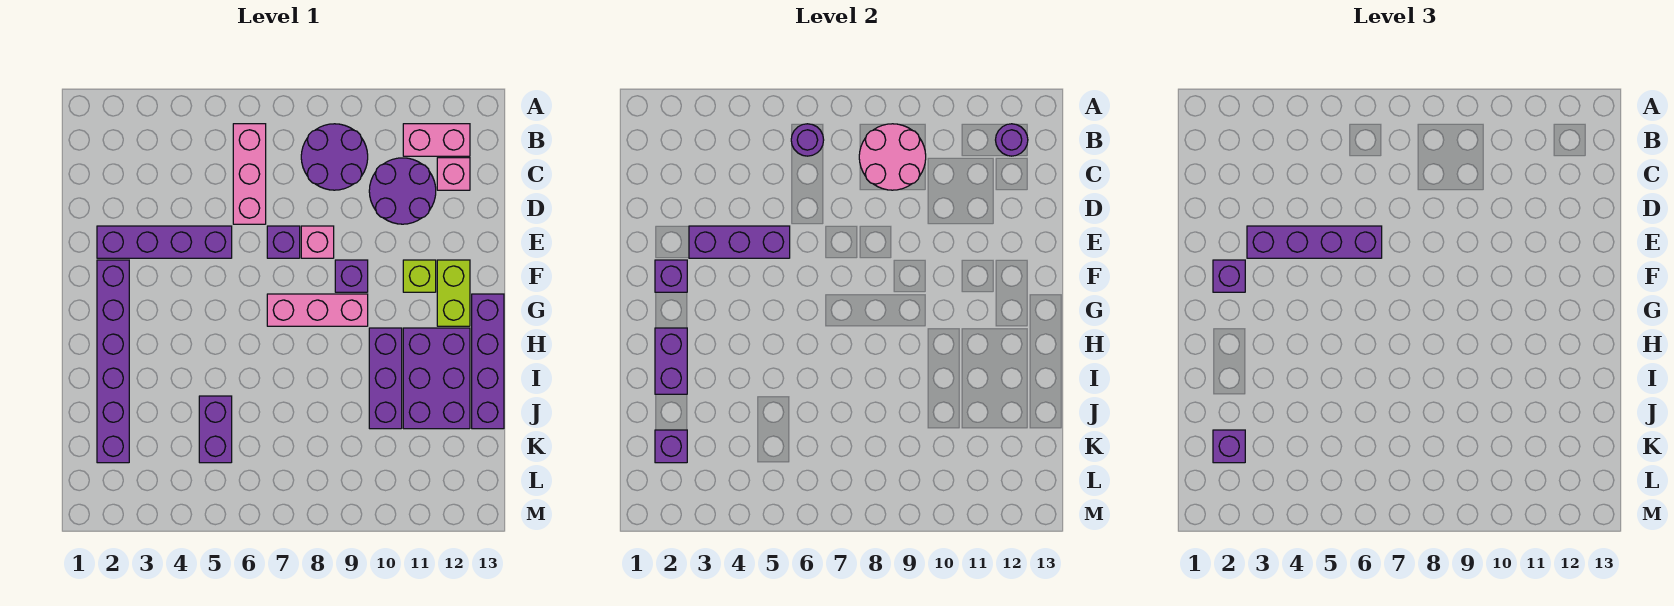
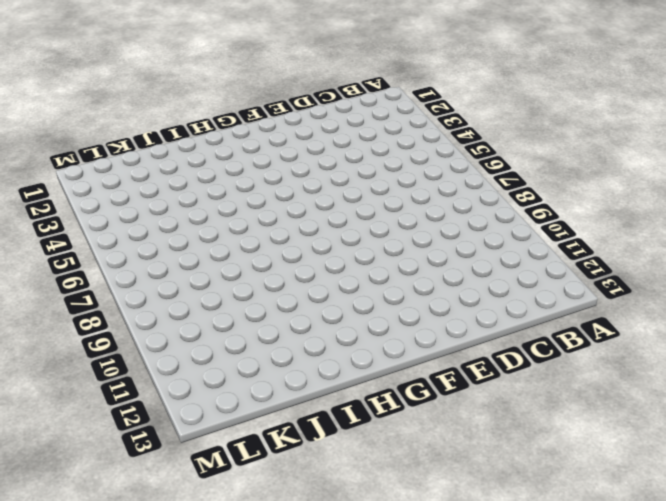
none -> pink brick B6:D6 level 1
none -> purple round brick B8:C9 level 1
none -> pink brick B11:B12 level 1

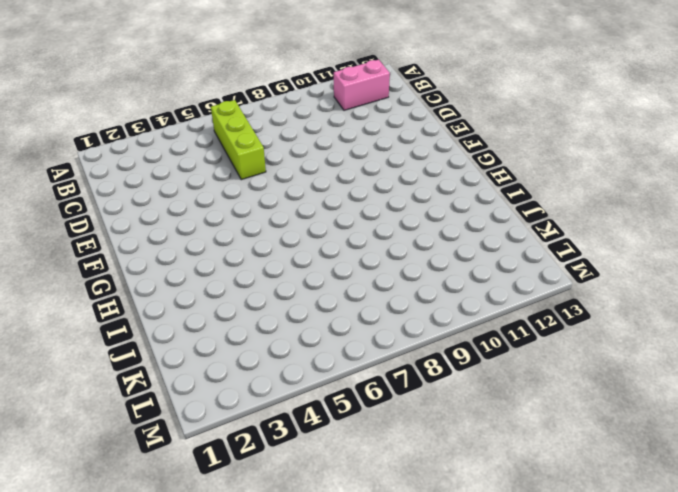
lime brick B6:D6 level 1 -> pink brick B6:D6 level 1
none -> purple round brick B8:C9 level 1
none -> purple round brick C10:D11 level 1
none -> pink brick C12 level 1

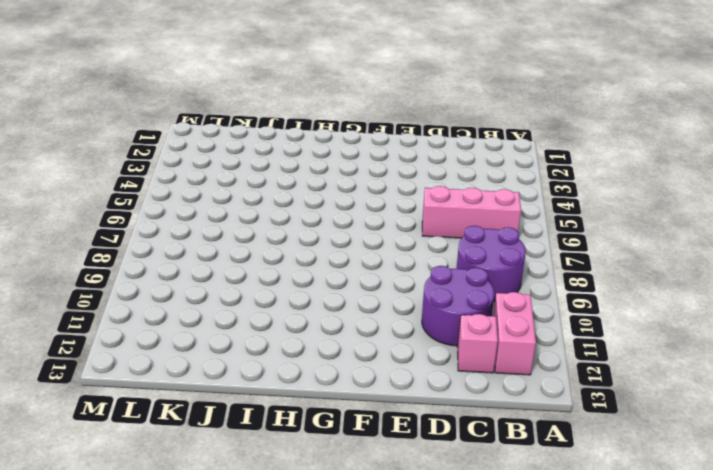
none -> purple brick E2:E5 level 1
none -> purple brick E7 level 1
none -> pink brick E8 level 1

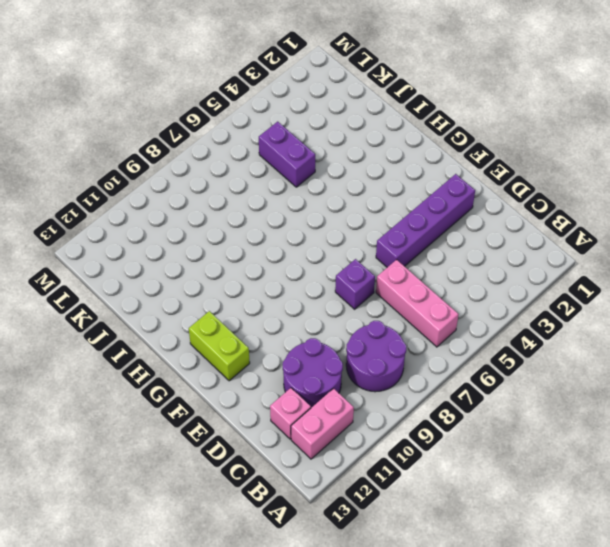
none -> pink brick E8 level 1
none -> purple brick F2:K2 level 1
none -> purple brick F9 level 1

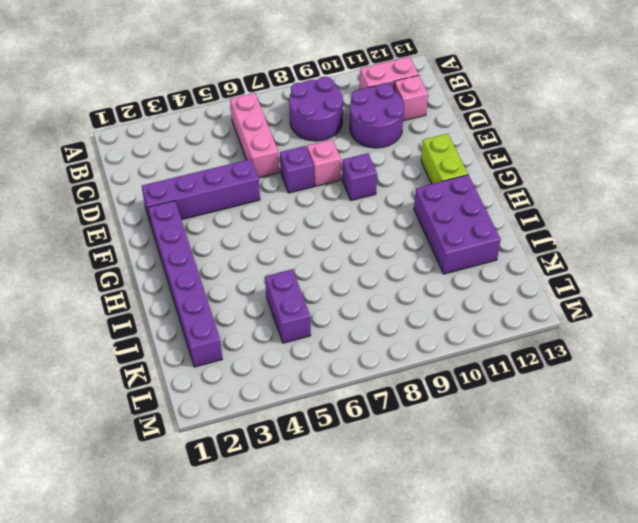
none -> lime brick F11 level 1
none -> pink brick G7:G9 level 1
none -> purple brick G13:J13 level 1

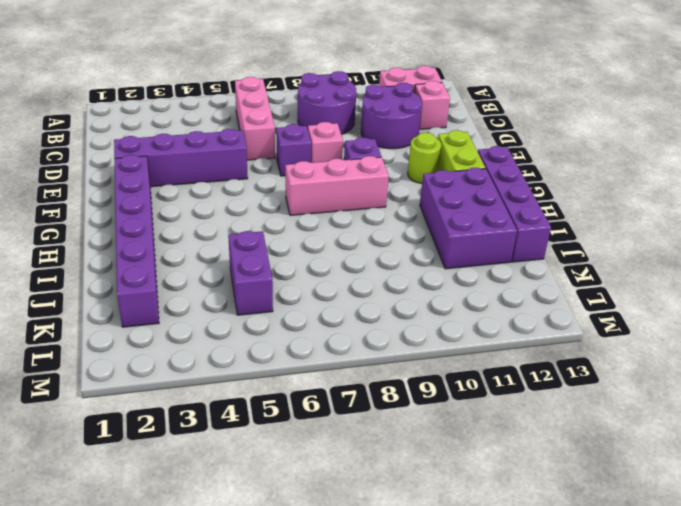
lime round brick F11 level 1 -> lime brick F11 level 1
none -> purple brick H10:J10 level 1
none -> purple round brick B6 level 2
none -> pink round brick B8:C9 level 2

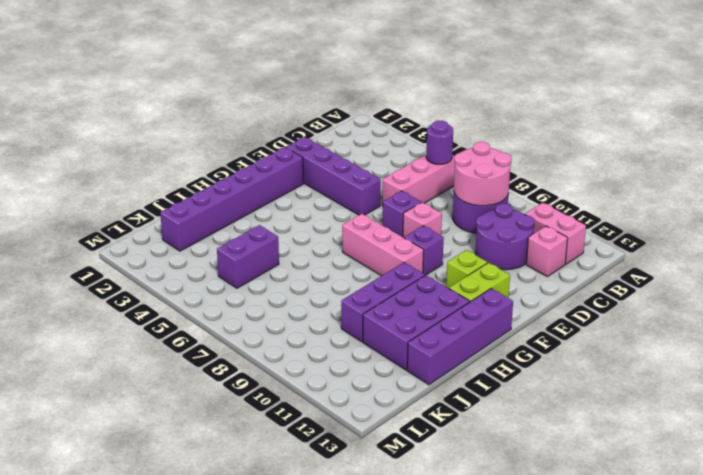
none -> purple round brick B12 level 2
none -> purple brick E3:E5 level 2
none -> purple brick F2 level 2

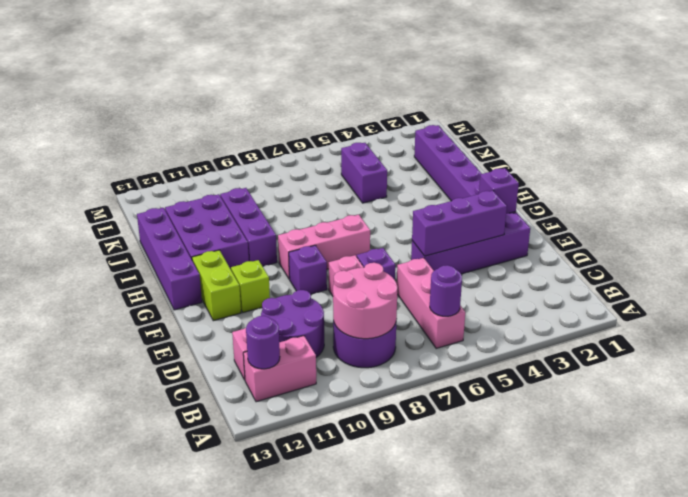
none -> purple brick H2:I2 level 2
none -> purple brick K2 level 2
none -> purple brick E3:E6 level 3

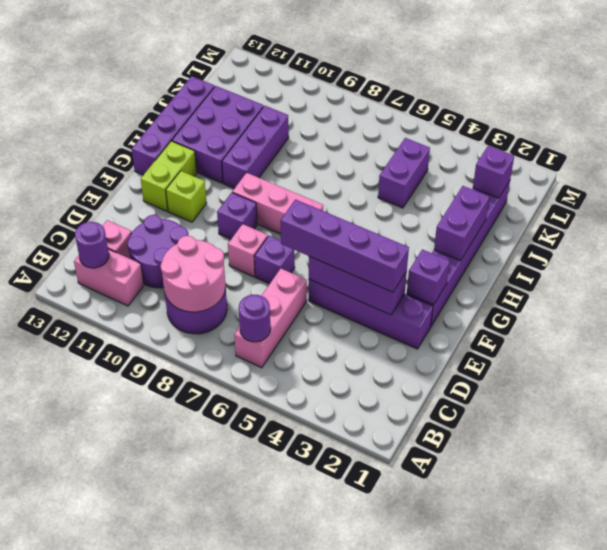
none -> purple brick F2 level 3
none -> purple brick K2 level 3

